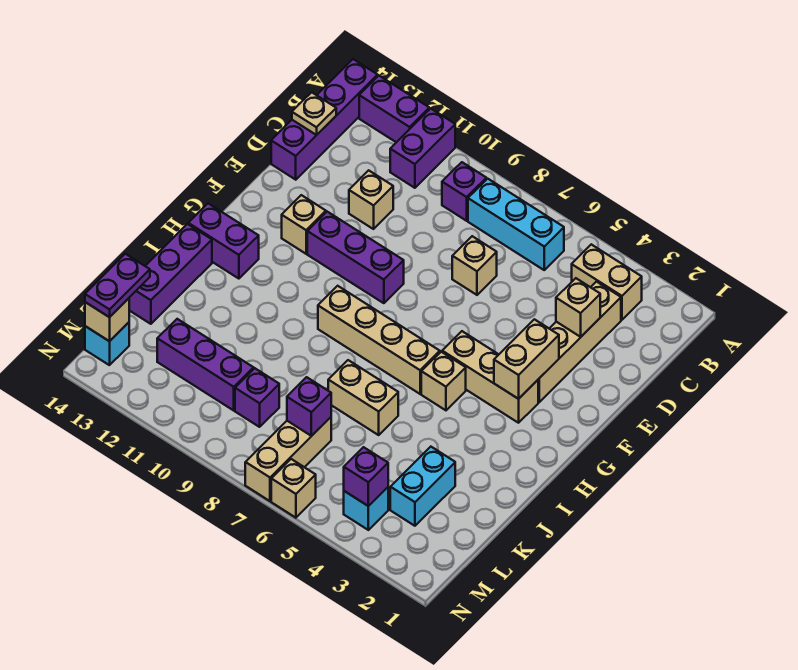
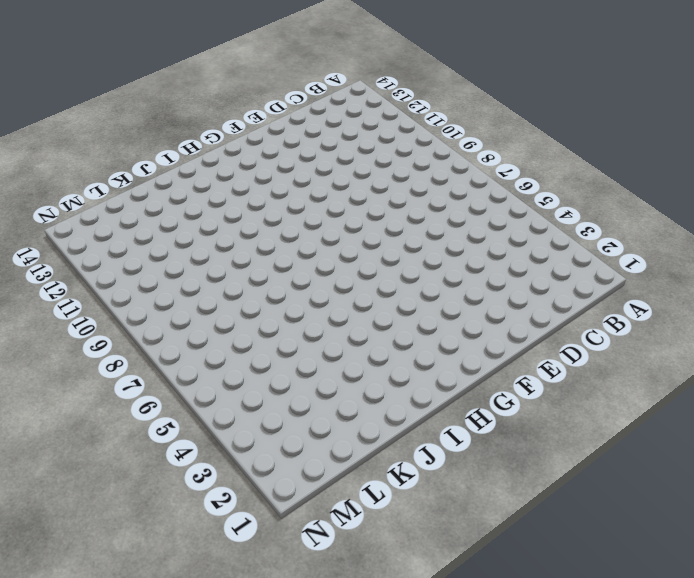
none -> purple brick A11:B11 level 1
none -> purple brick A12:A13 level 1
none -> purple brick A14:D14 level 1
none -> tan brick B3:B4 level 1

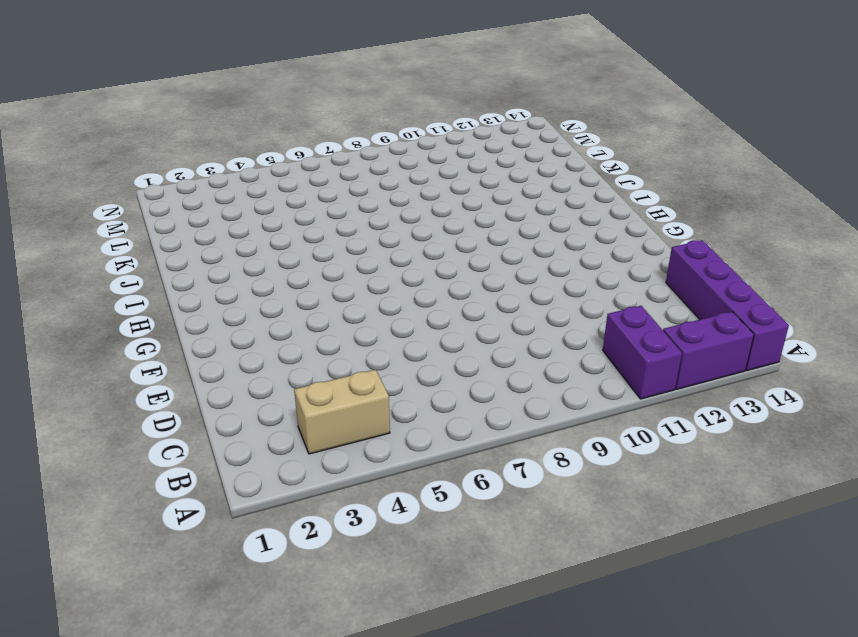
none -> cyan brick B6:B8 level 1
none -> purple brick B9 level 1
none -> tan brick C3:F3 level 1
none -> tan brick D7 level 1

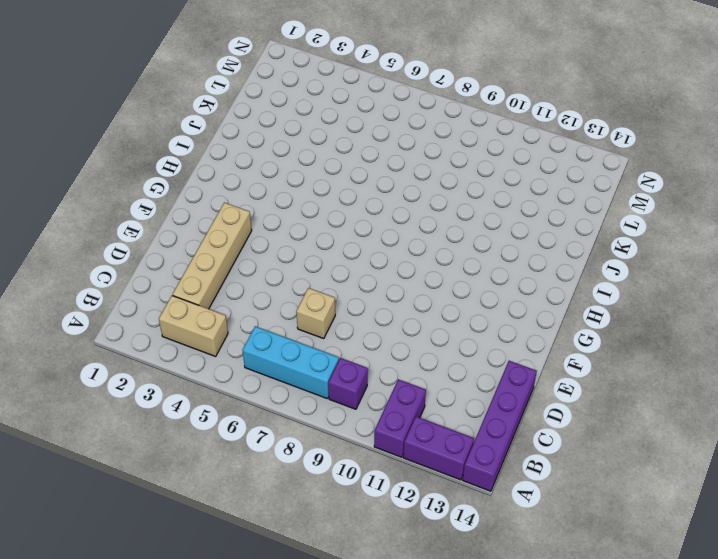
none -> tan brick D11 level 1
none -> purple brick F9:F11 level 1
none -> tan brick F12 level 1
none -> tan brick G3:G5 level 1

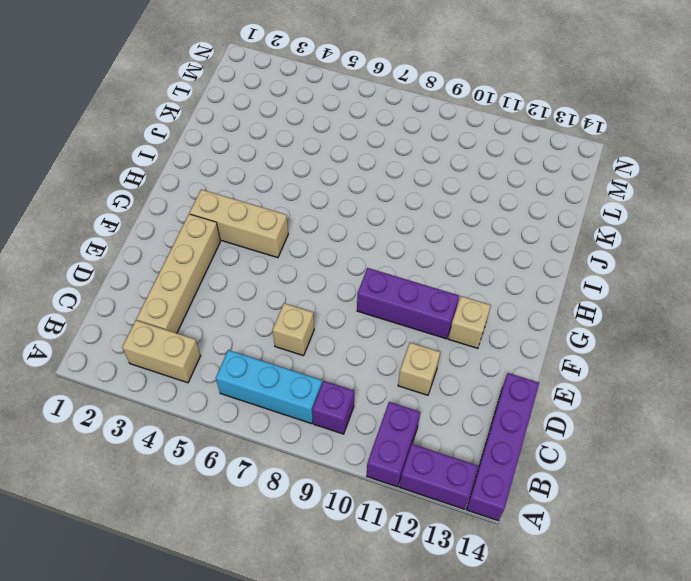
none -> tan brick H5 level 1
none -> tan brick H6:H9 level 1
none -> purple brick H13:H14 level 1
none -> purple brick I14:K14 level 1

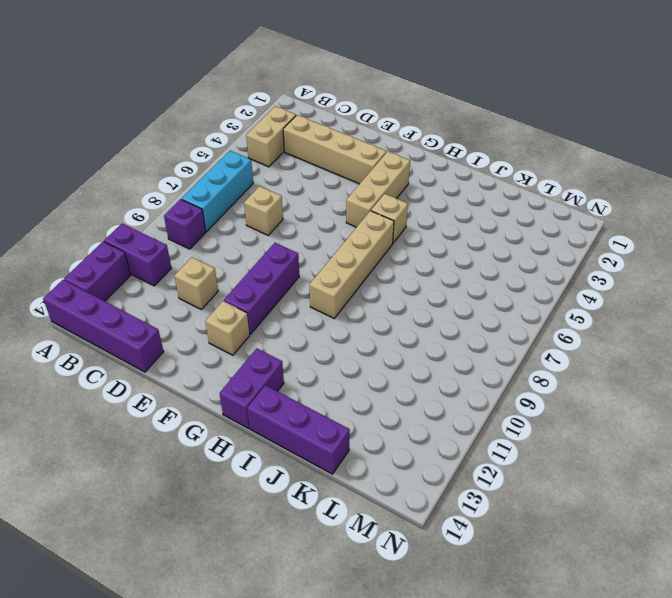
none -> tan brick J6:J7 level 1
none -> cyan brick K3:L3 level 1
none -> tan brick L7:N7 level 1
none -> purple brick L9 level 1

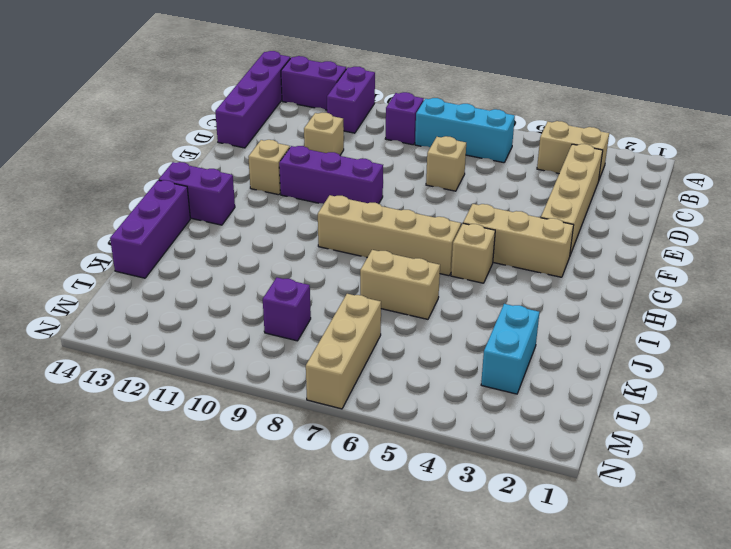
none -> purple brick L10:L12 level 1
none -> cyan brick M4 level 1
none -> cyan brick M14 level 1
none -> tan brick N6 level 1

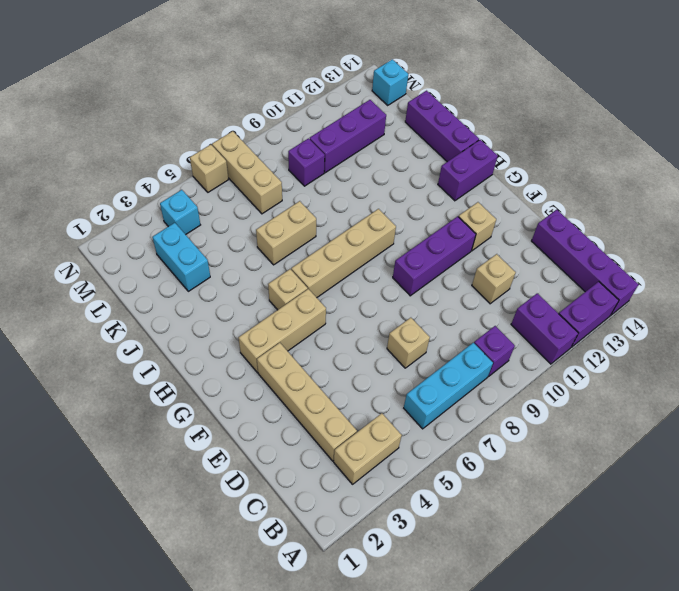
none -> tan plate C14 level 2
none -> tan brick D3 level 2
none -> tan brick F3:G3 level 2
none -> purple brick L7 level 2

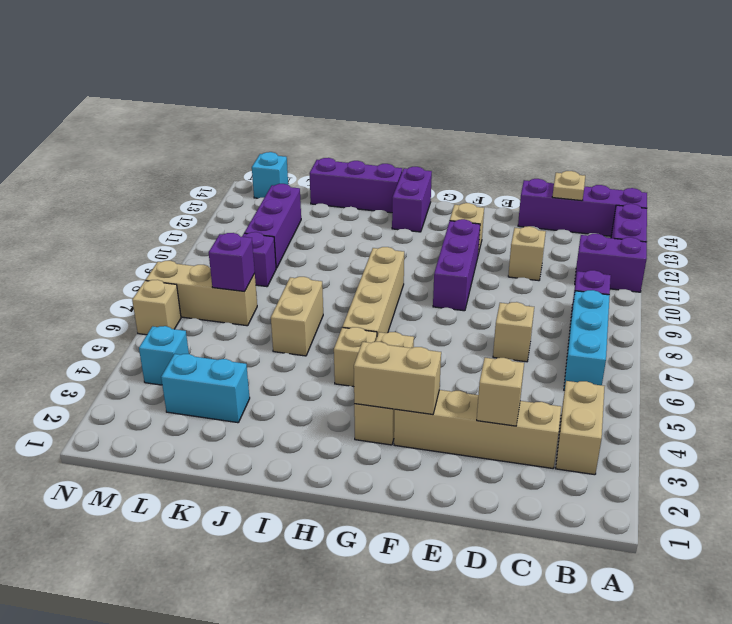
none -> purple brick M4 level 2
none -> tan brick M14 level 2
none -> purple plate L14:M14 level 3

